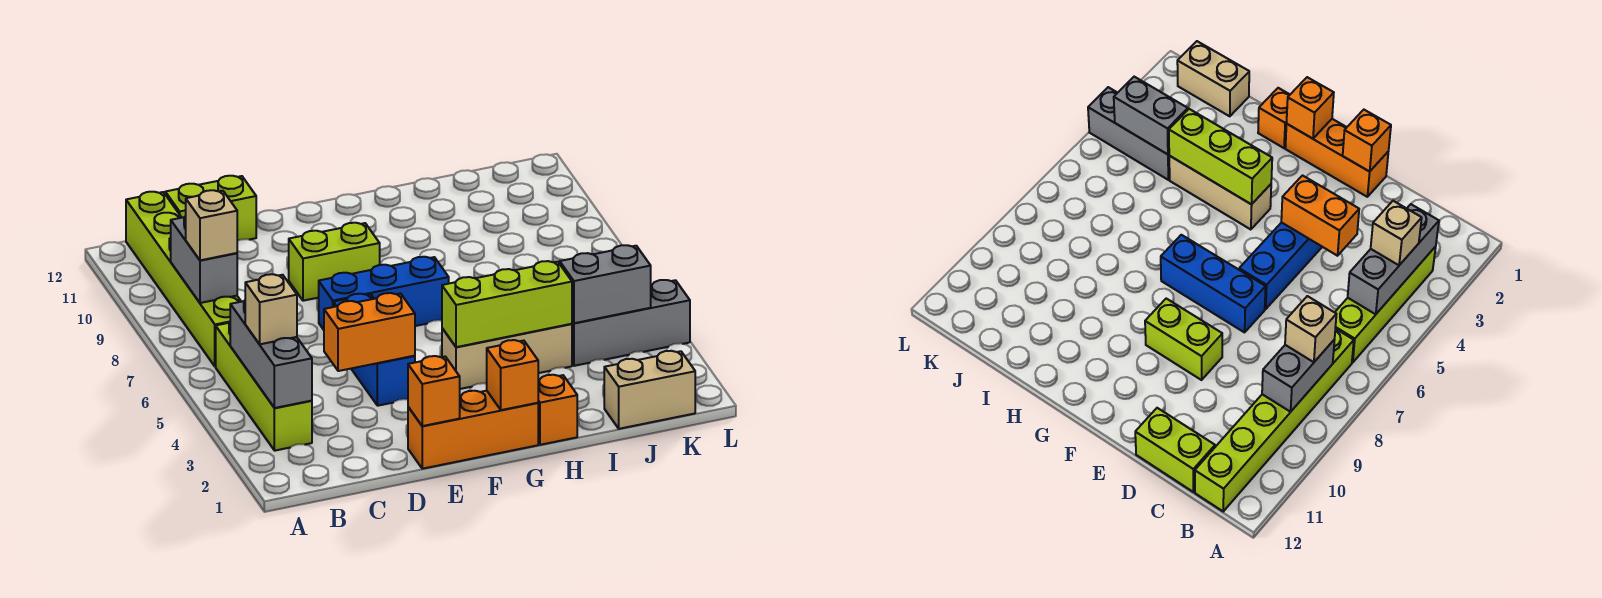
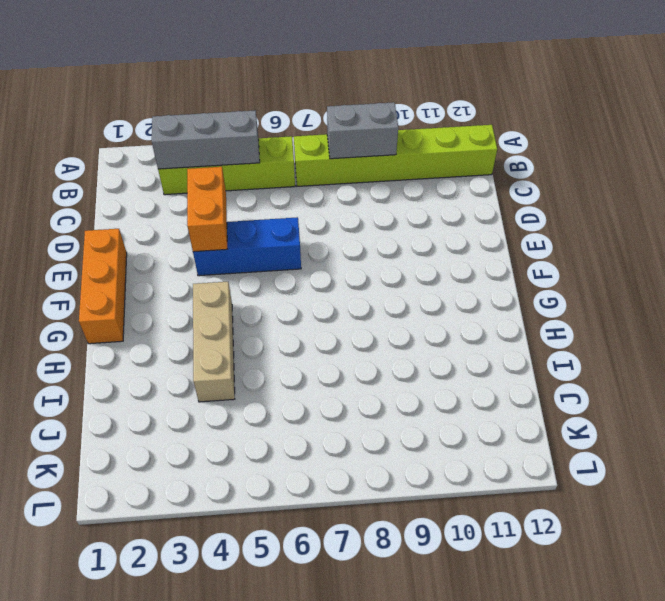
none -> lime brick C12:D12 level 1
none -> blue brick E7:G7 level 1
none -> lime brick E9:F9 level 1

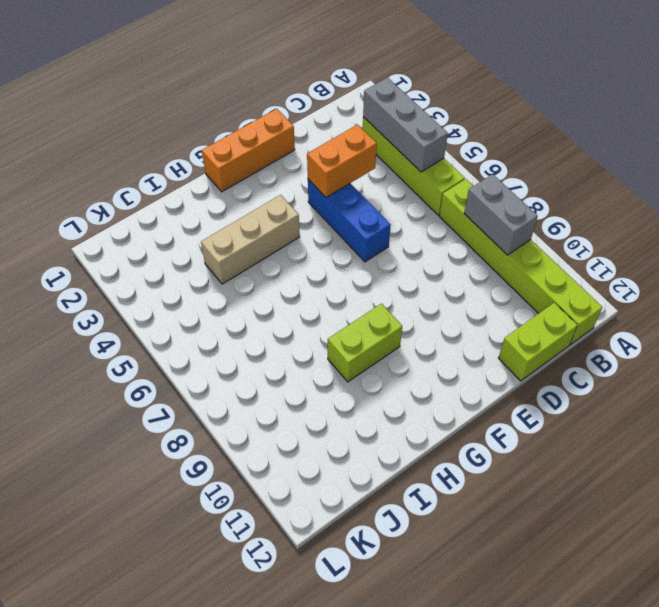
lime brick G9:H9 level 1 -> lime brick E9:F9 level 1
none -> blue brick E7:G7 level 1
none -> orange brick H1 level 1
none -> tan brick J1:K1 level 1

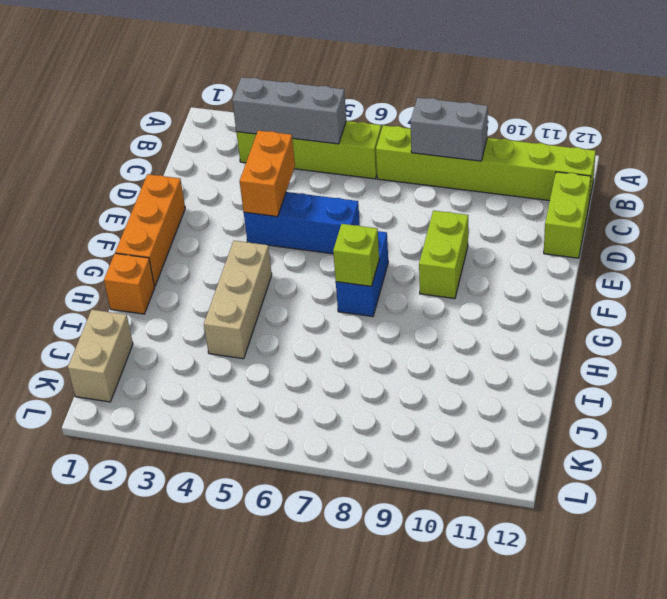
blue brick F7:G7 level 1 -> blue brick E7:G7 level 1
lime brick G7 level 2 -> none
none -> grey brick J4:L4 level 1
none -> orange brick E1 level 2
none -> orange brick G1 level 2

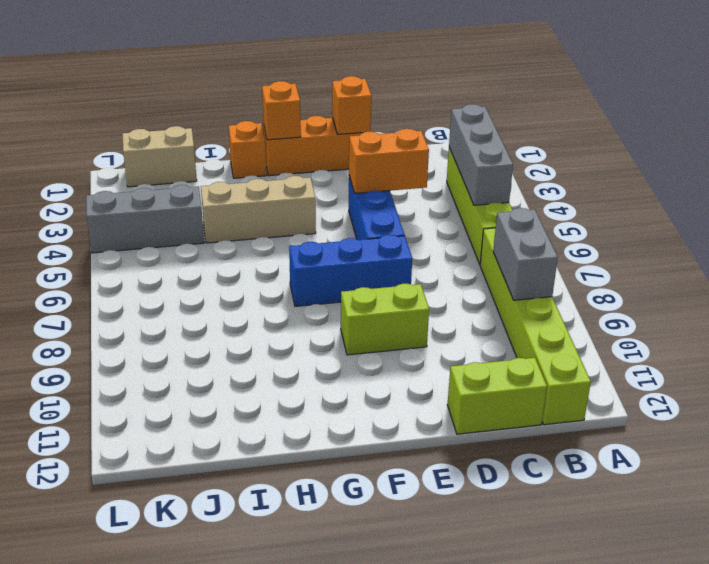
none -> lime brick G4:I4 level 2
none -> grey brick J4:K4 level 2
none -> tan brick B4 level 3

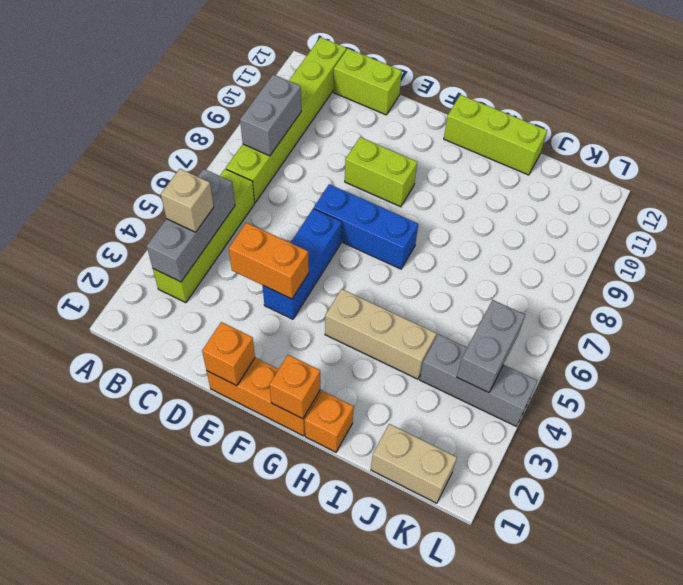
lime brick G12:I12 level 1 -> lime brick G4:I4 level 2
grey brick K4:K5 level 2 -> grey brick J4:K4 level 2
none -> tan brick B8 level 3

